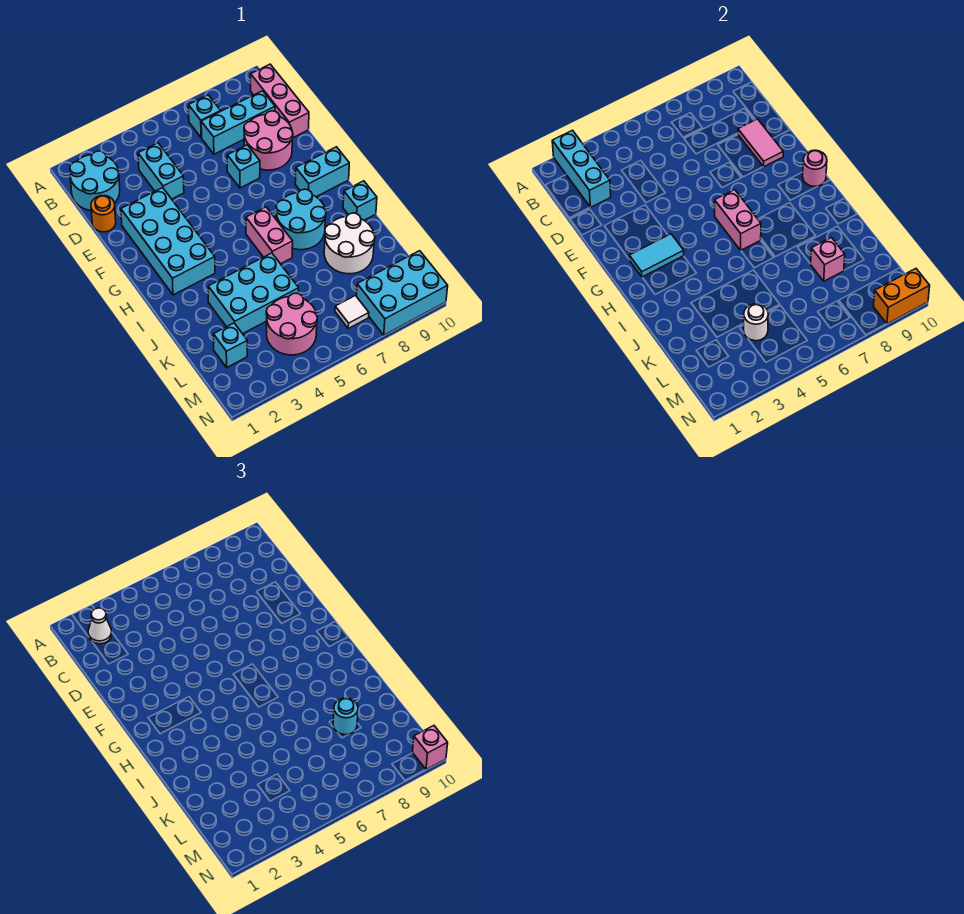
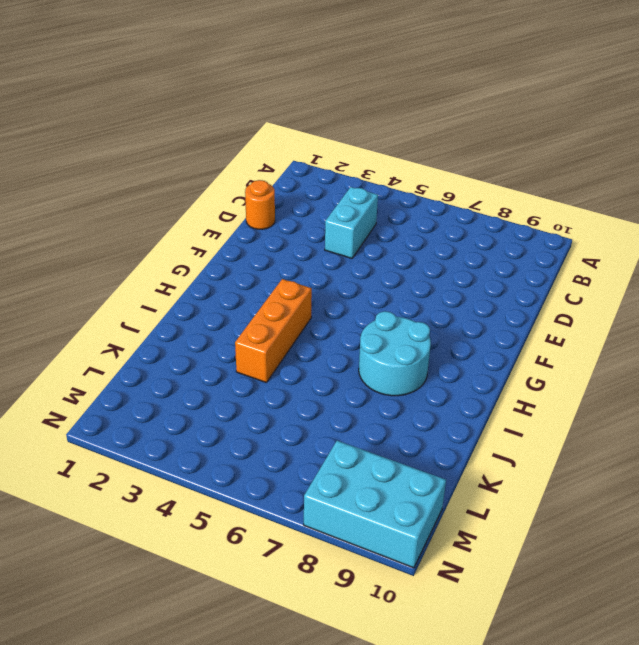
orange brick H4:J4 level 1 -> cyan brick J3:K5 level 1
none -> cyan round brick B1:C2 level 1
none -> cyan brick B7 level 1
none -> pink brick B10:D10 level 1
none -> cyan brick C7:C9 level 1

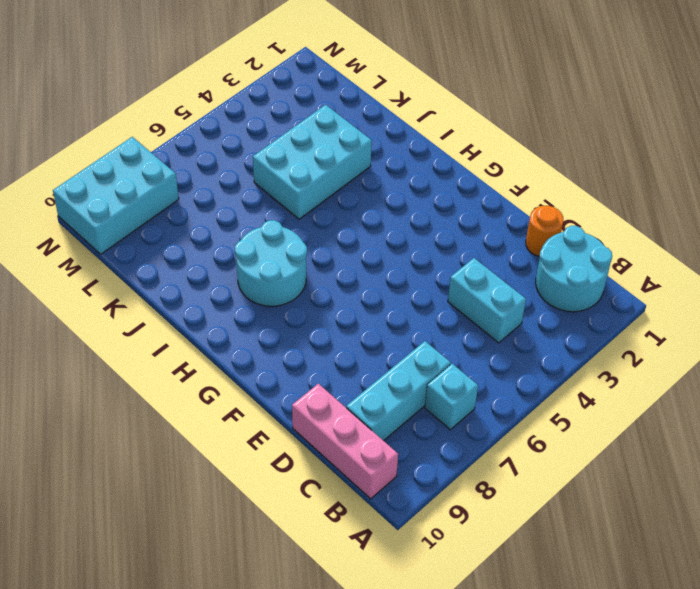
none -> pink round brick D8:E9 level 1
none -> cyan brick E2:H3 level 1
none -> cyan brick E7 level 1
none -> cyan brick G9:G10 level 1

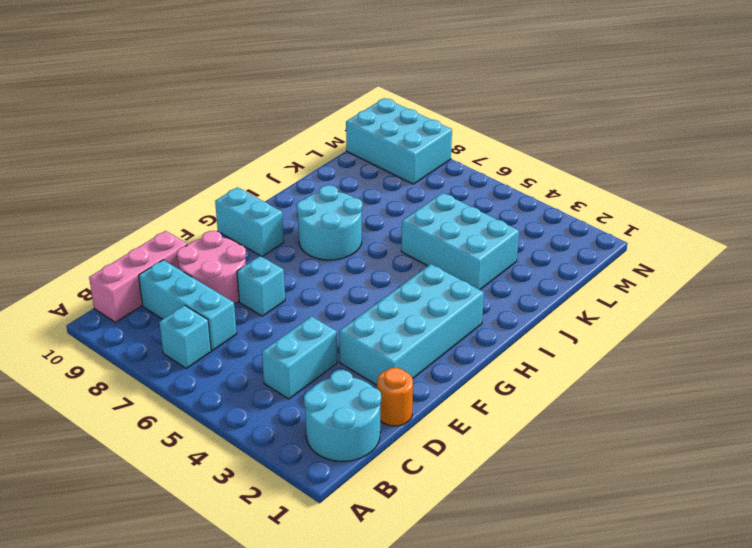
none -> pink brick H6:I6 level 1
none -> cyan brick I10 level 1
none -> white round brick J8:K9 level 1
none -> cyan brick L2 level 1

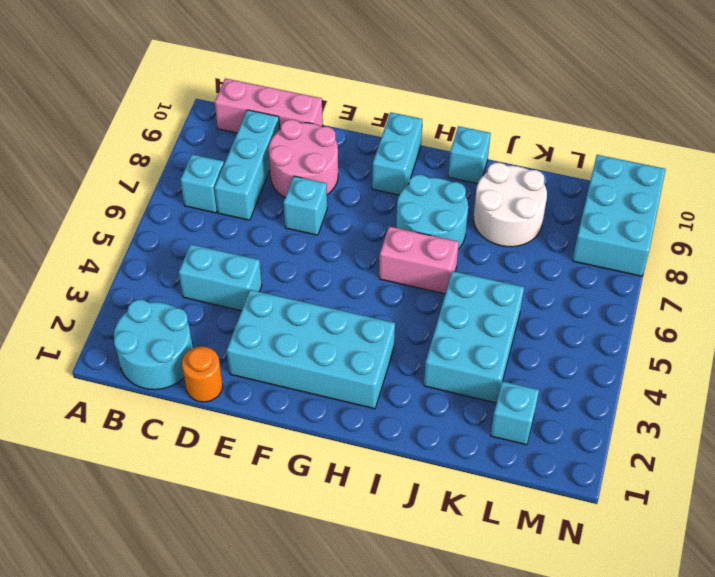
none -> pink round brick L4:M5 level 1
none -> white tile M7 level 1
none -> cyan brick A2:C2 level 2
none -> pink tile D9:E9 level 2

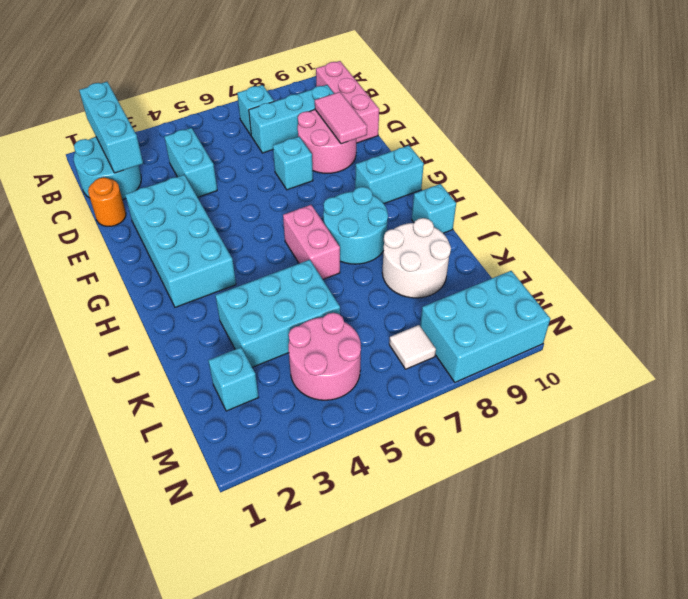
none -> cyan tile G2:G3 level 2
none -> pink brick G6:H6 level 2
none -> pink round brick G10 level 2
none -> pink brick K8 level 2

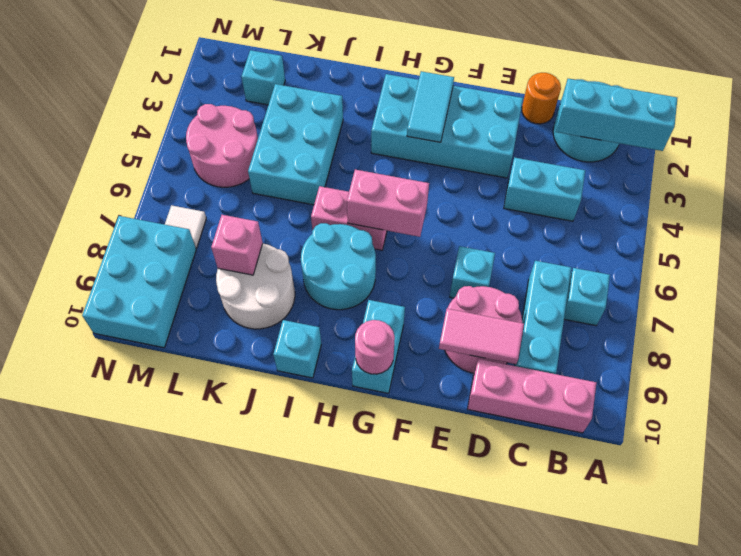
none -> white round brick L4 level 2
none -> orange brick N9:N10 level 2
none -> white cone B2 level 3
none -> cyan round brick K8 level 3

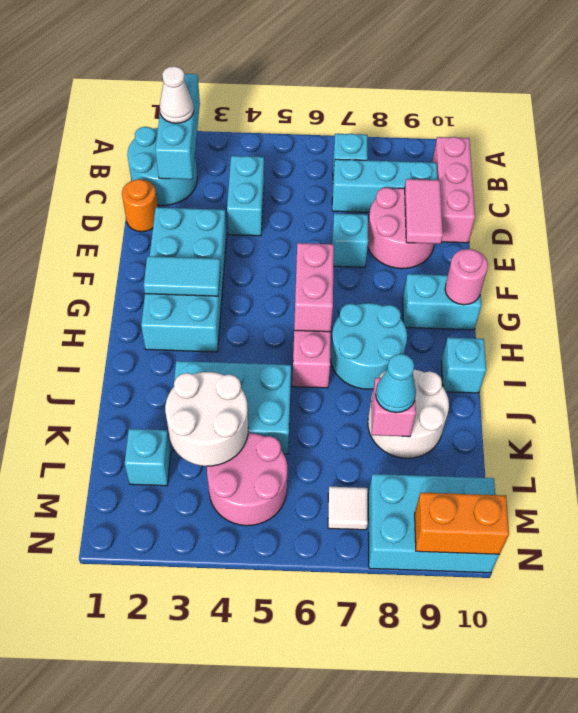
white round brick K3:L4 level 2 -> white round brick L4 level 2
cyan cone K8 level 3 -> cyan round brick K8 level 3
none -> pink brick N10 level 3

